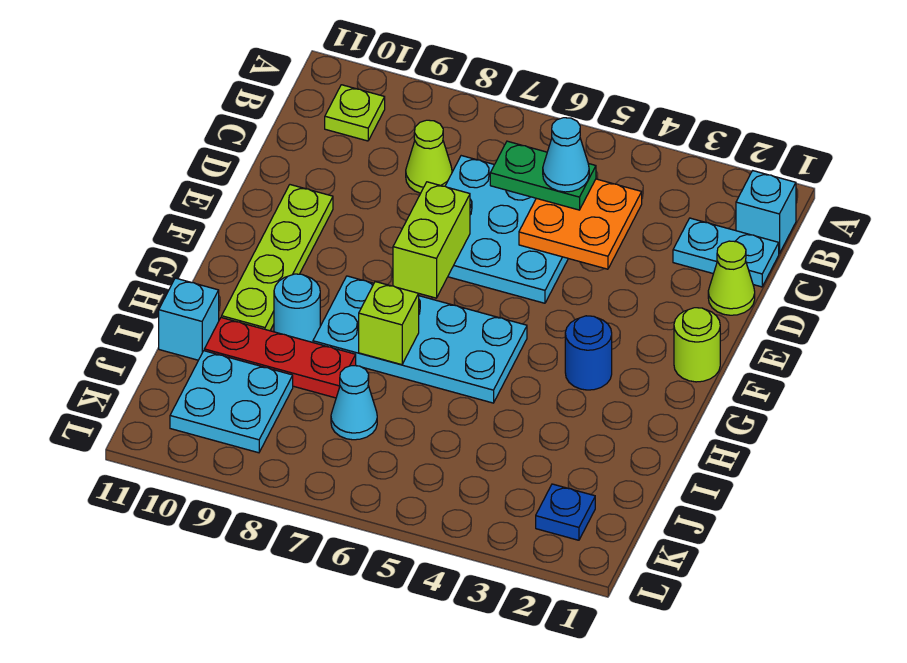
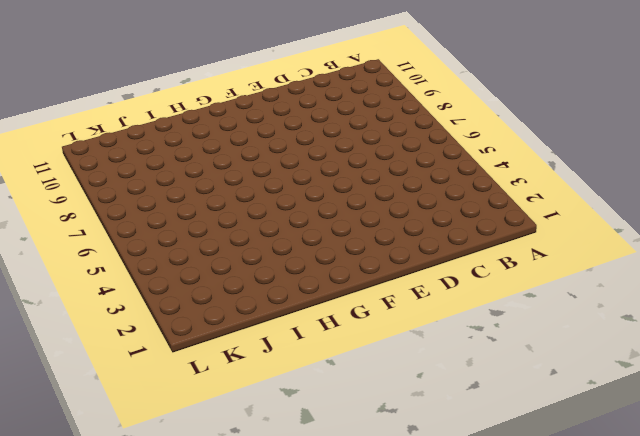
none -> cyan brick B1 level 1
none -> lime plate B10 level 1
none -> cyan plate C1:C2 level 1

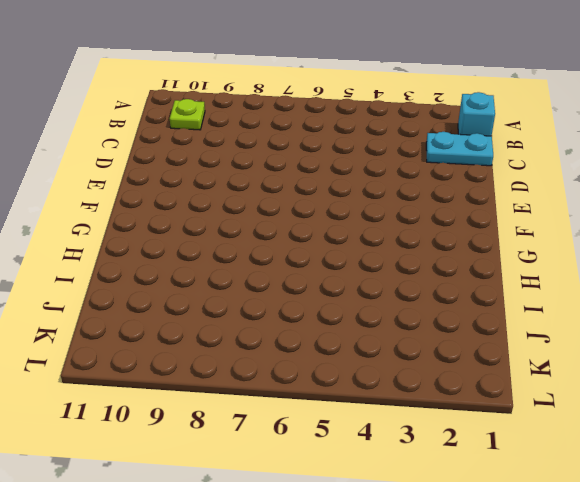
none -> cyan plate C5:E7 level 1
none -> lime cone C8 level 1
none -> lime cone D1 level 1

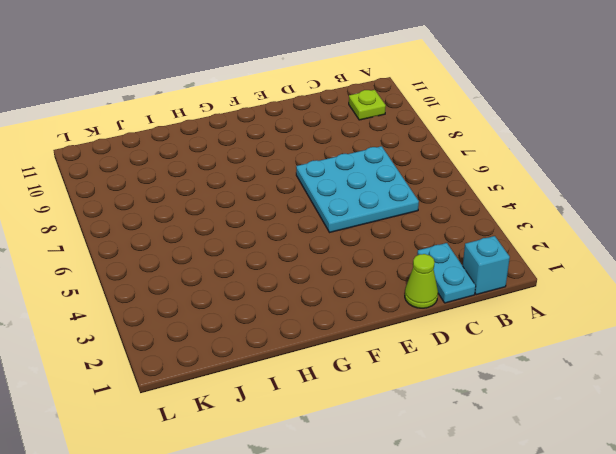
none -> lime cone C8 level 1
none -> lime plate E10:H10 level 1
none -> lime round brick F1 level 1

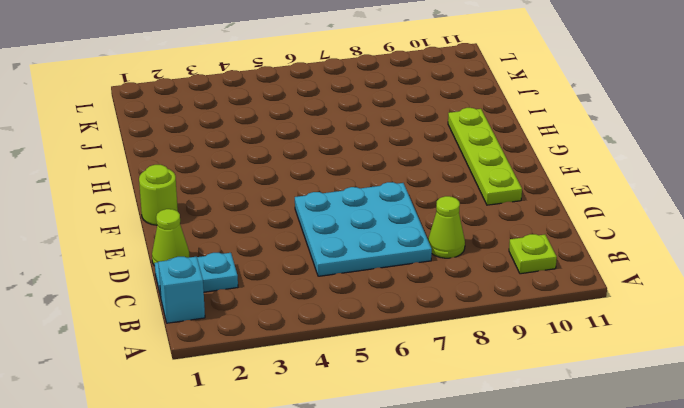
none -> blue round brick G3 level 1
none -> cyan plate G5:H8 level 1
none -> cyan round brick H9 level 1

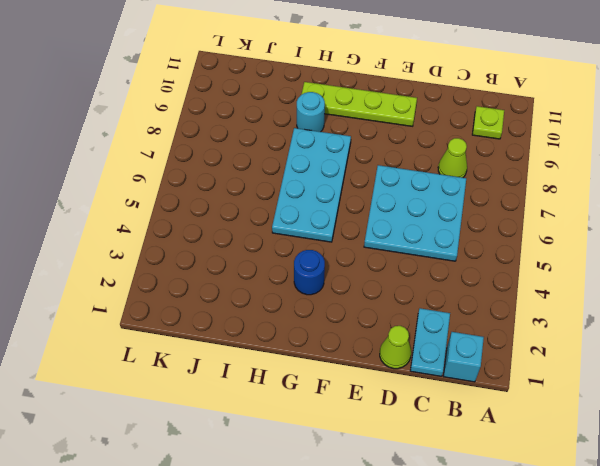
none -> lime round brick F1 level 1
none -> red plate I8:I10 level 1
none -> cyan brick I11 level 1

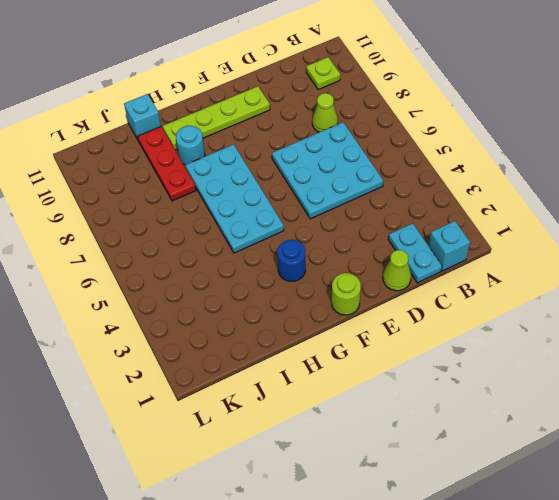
none -> cyan cone J7 level 1
none -> cyan plate J9:K10 level 1
none -> blue plate K2 level 1

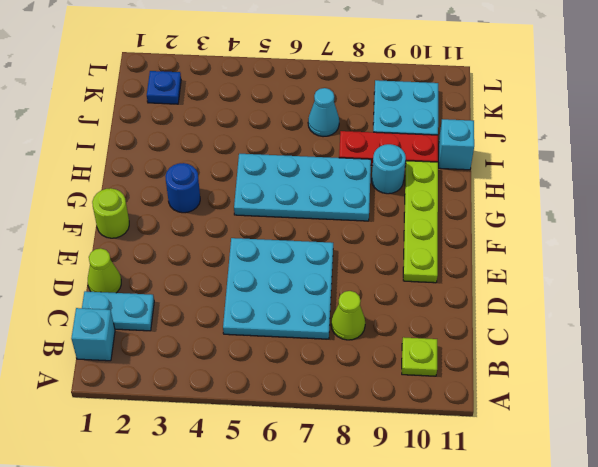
none -> orange plate C4:D5 level 2
none -> lime brick E7:F7 level 2
none -> lime brick H7 level 2

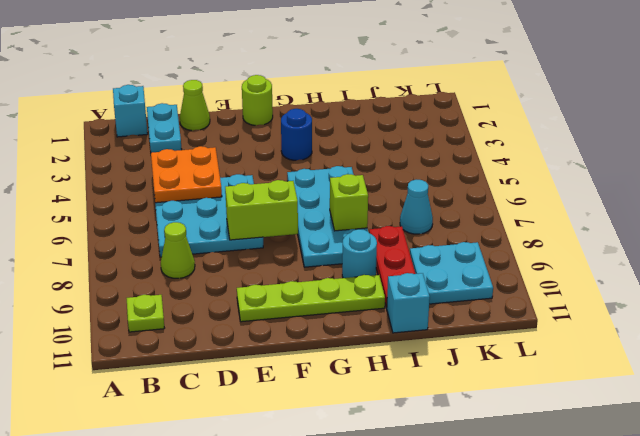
none -> blue plate K2 level 1
none -> green plate C5:C6 level 3
none -> cyan cone C5 level 4

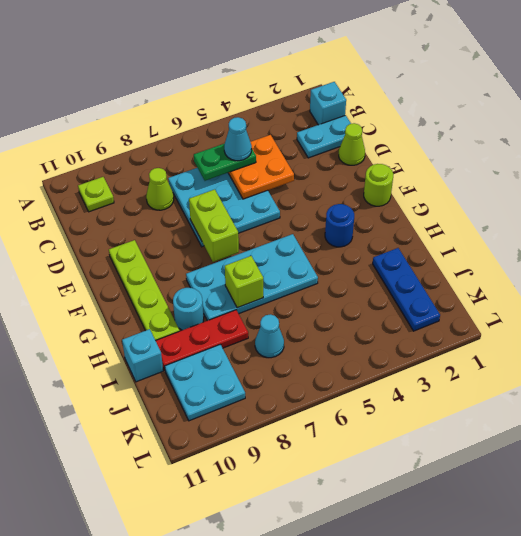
blue plate I2:K2 level 1 -> blue plate K2 level 1

